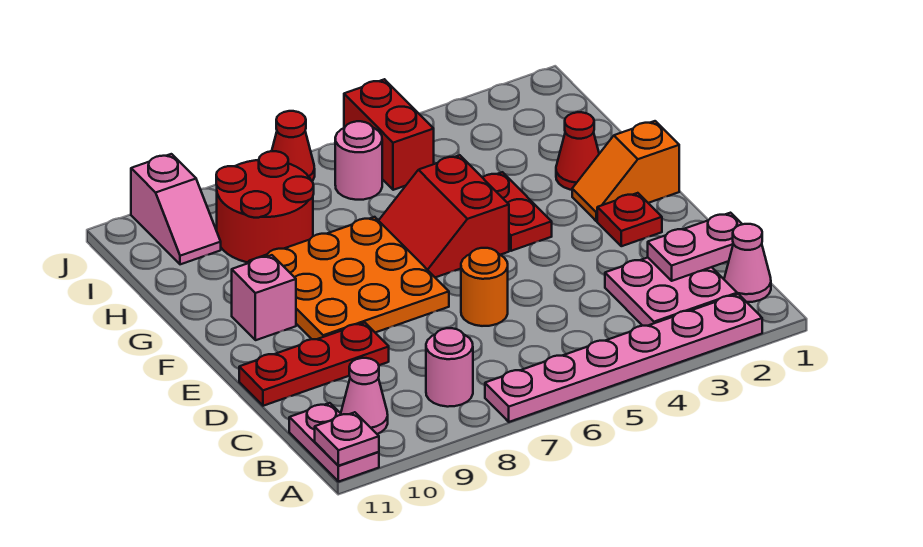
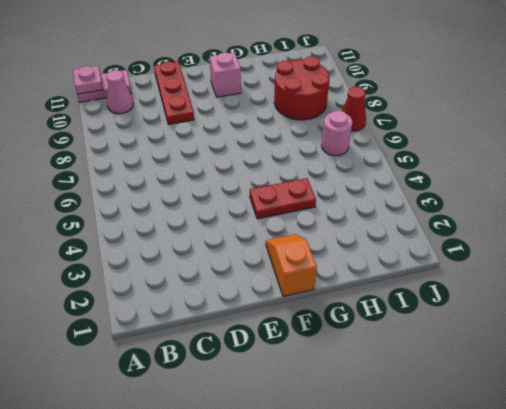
none -> pink plate A2:A7 level 1
none -> pink cone B1 level 1
none -> pink plate B2:C3 level 1

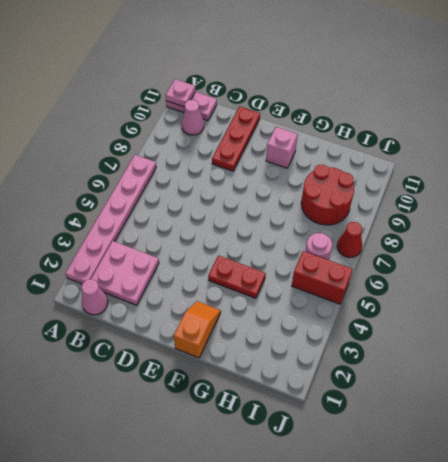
none -> pink round brick B8 level 1
none -> orange round brick D6 level 1
none -> red plate E2 level 1

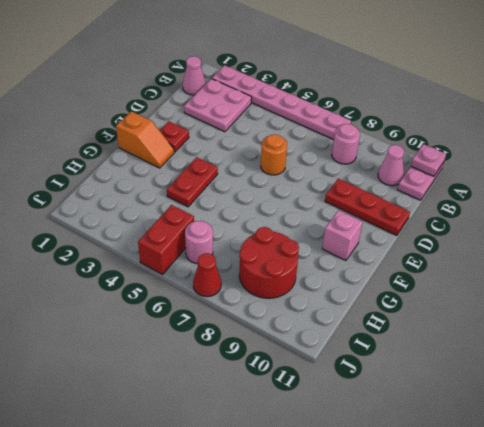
none -> orange plate E7:G9 level 1
none -> red slope F5:G6 level 1 top 5
none -> red cone G2 level 1

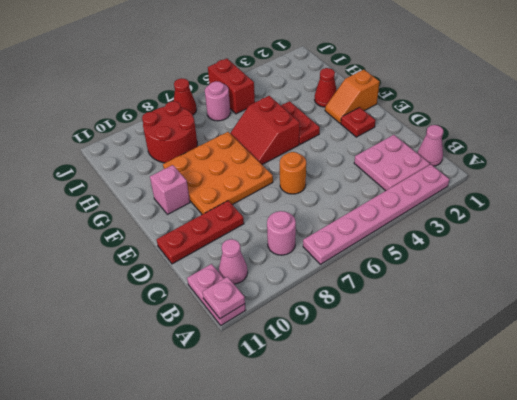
none -> pink slope I10:J10 level 1 top J
none -> pink plate C1:C2 level 2

